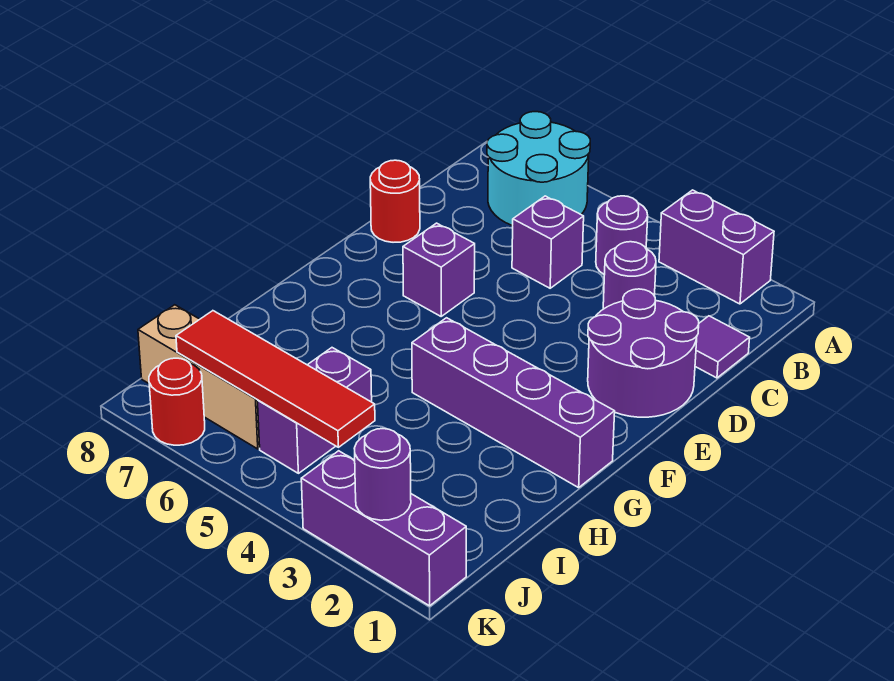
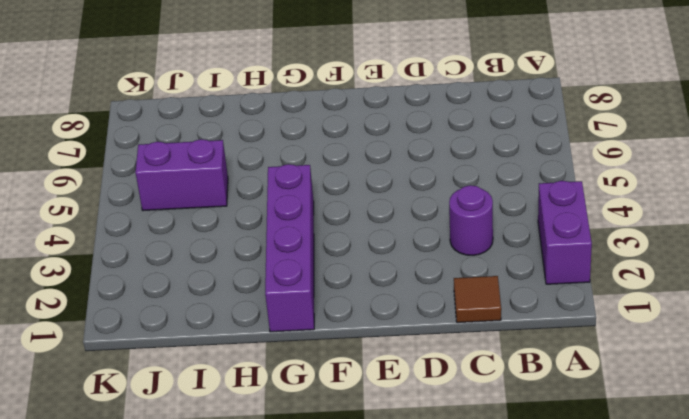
brown tile C1 level 1 -> purple tile C1 level 1
none -> cyan round brick A6:B7 level 1
none -> purple round brick B4 level 1
none -> purple brick C5 level 1

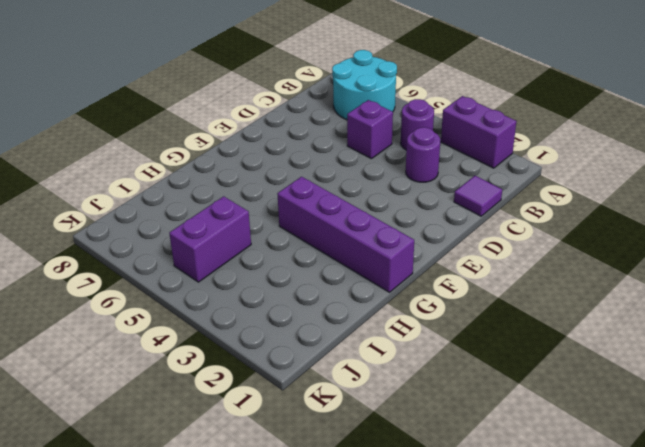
none -> purple round brick D1:E2 level 1
none -> red round brick D8 level 1
none -> purple brick E6 level 1

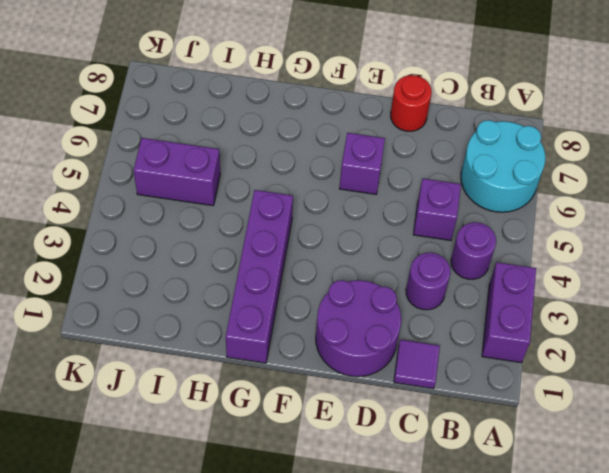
none -> tan brick J6:J8 level 1
none -> purple brick K1:K3 level 1
none -> red round brick K7 level 1

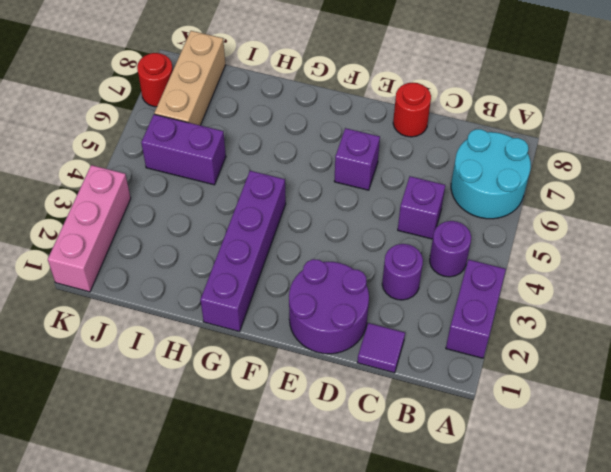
pink brick K1:K3 level 1 -> purple brick K1:K3 level 1
none -> red tile J4:J7 level 2
none -> purple round brick K2 level 2

